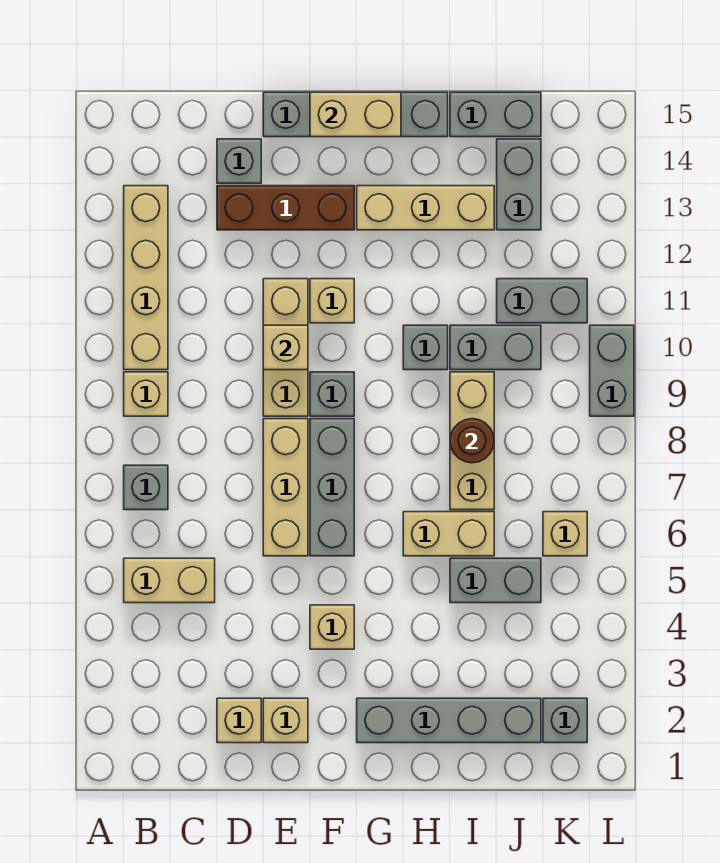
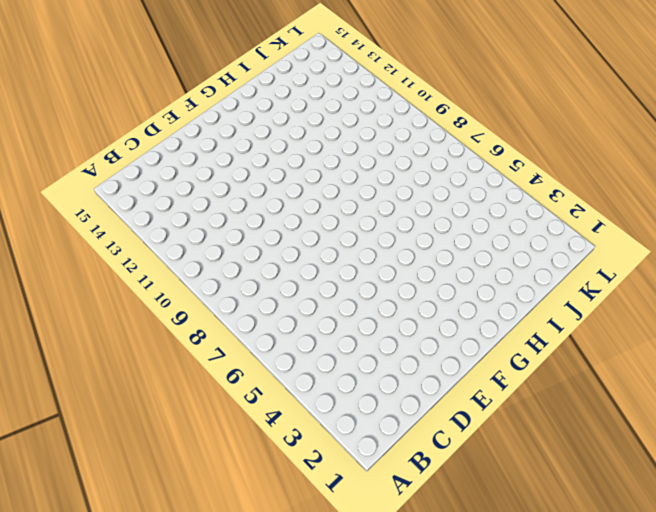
none -> tan brick B5:C5 level 1
none -> grey brick B7 level 1
none -> tan brick B9 level 1
none -> tan brick B10:B13 level 1

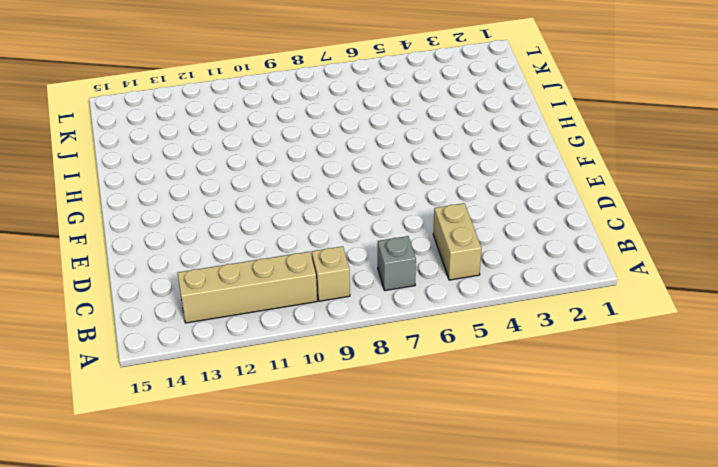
none -> tan brick D2 level 1
none -> brown brick D13:F13 level 1
none -> grey brick D14 level 1
none -> tan brick E2 level 1

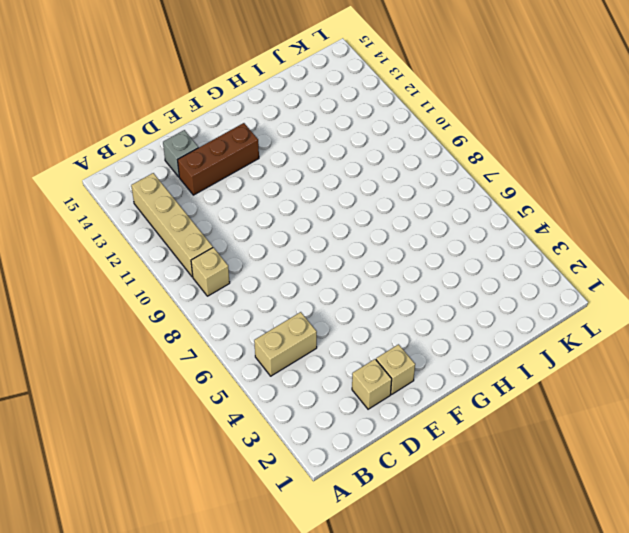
none -> grey brick B7 level 1
none -> tan brick E6:E8 level 1
none -> tan brick E9:E11 level 1
none -> grey brick E15:H15 level 1

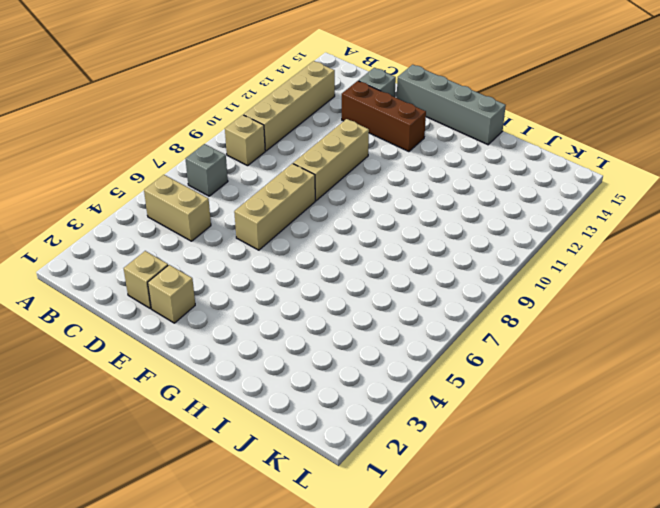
none -> tan brick F4 level 1
none -> grey brick F6:F8 level 1
none -> grey brick F9 level 1
none -> tan brick F11 level 1

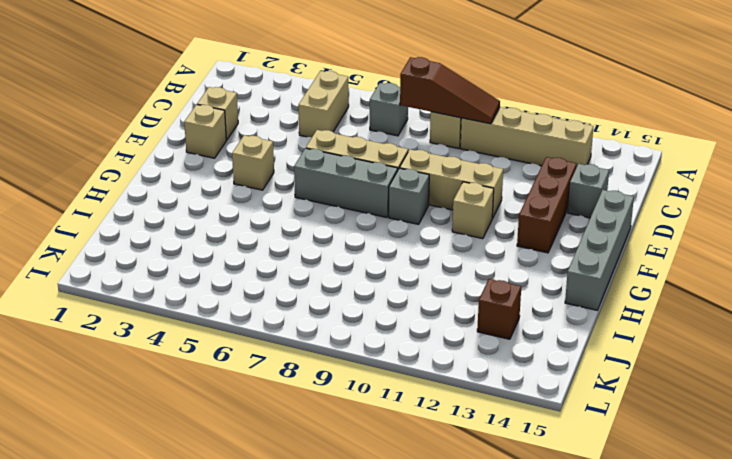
brown slope B8:B10 level 2 top 8 -> none
brown brick J13 level 1 -> grey brick J13:J14 level 1
none -> grey brick G2:J2 level 1
none -> tan brick G13:I13 level 1
none -> tan brick H6:I6 level 1
none -> grey brick H10 level 1

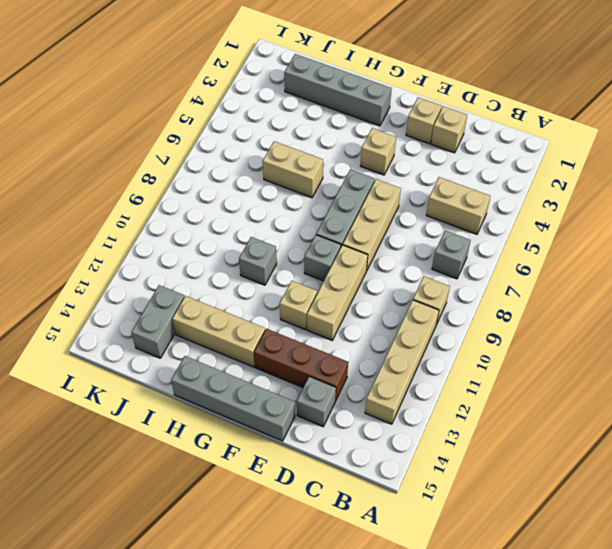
none -> grey brick I5:J5 level 1
none -> tan brick I7:I9 level 1
none -> grey brick I10:J10 level 1
none -> grey brick I15:J15 level 1

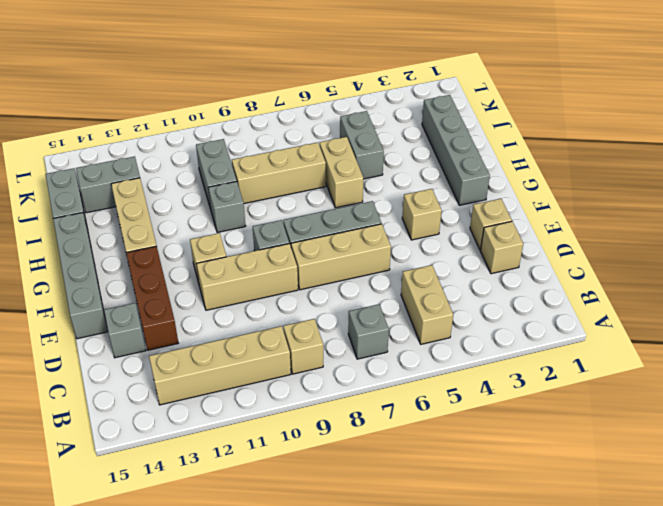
none -> grey brick J11:K11 level 1
none -> grey brick K2 level 1
none -> tan brick K6 level 1
none -> grey brick L9:L10 level 1

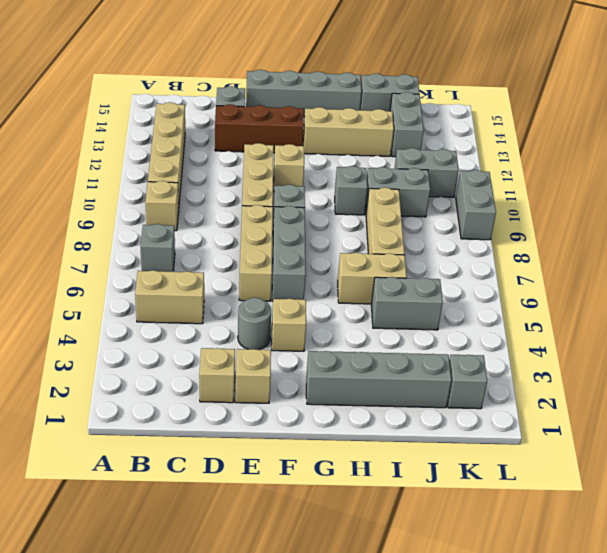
grey round brick E4 level 1 -> none
none -> tan brick K6 level 1
none -> tan brick E10 level 2
none -> tan brick F15:G15 level 2
none -> brown round brick I8 level 2

